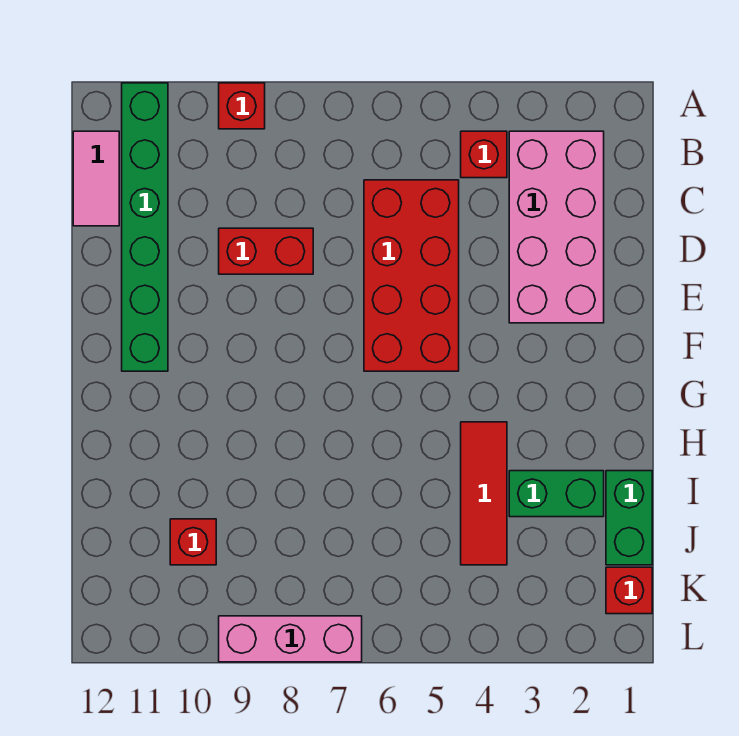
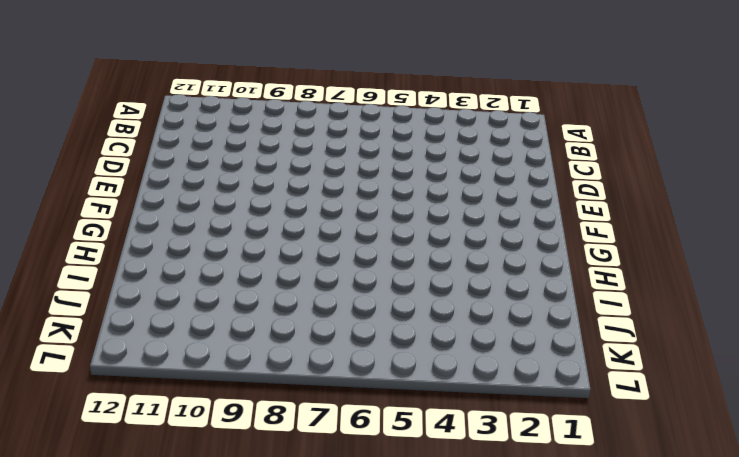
none -> red brick A9 level 1
none -> green brick A11:F11 level 1
none -> pink brick B2:E3 level 1

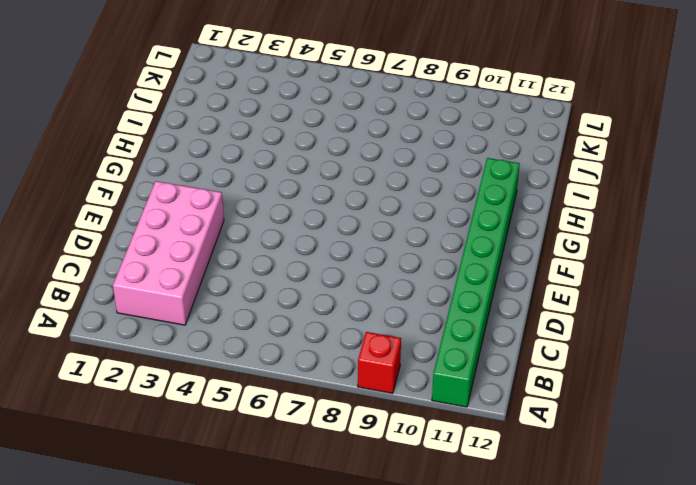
green brick A11:H11 level 1 -> green brick A11:F11 level 1
none -> red brick B4 level 1
none -> pink tile B12:C12 level 1
none -> red brick C5:F6 level 1

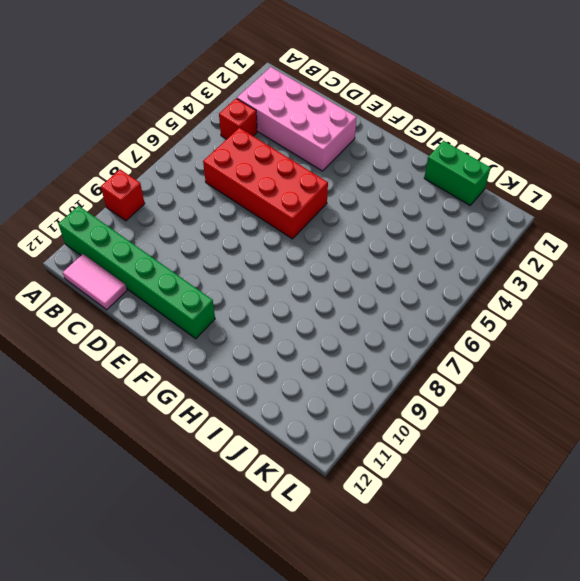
none -> red brick D8:D9 level 1
none -> red tile H4:J4 level 1
none -> green brick I2:I3 level 1

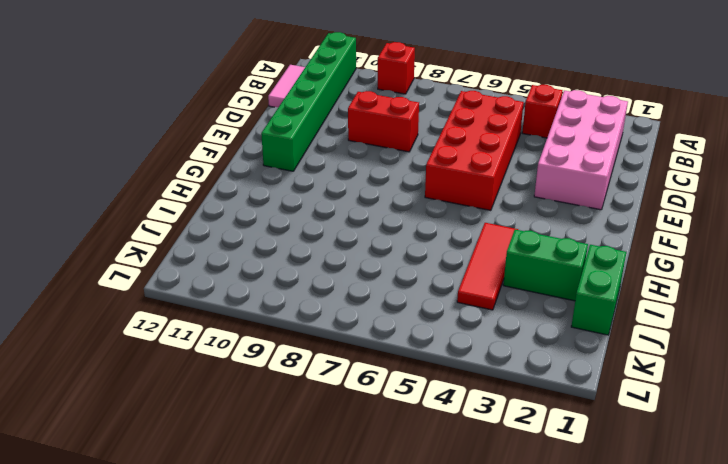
none -> red brick J10 level 1
none -> red brick K1 level 1
none -> pink brick L7:L9 level 1

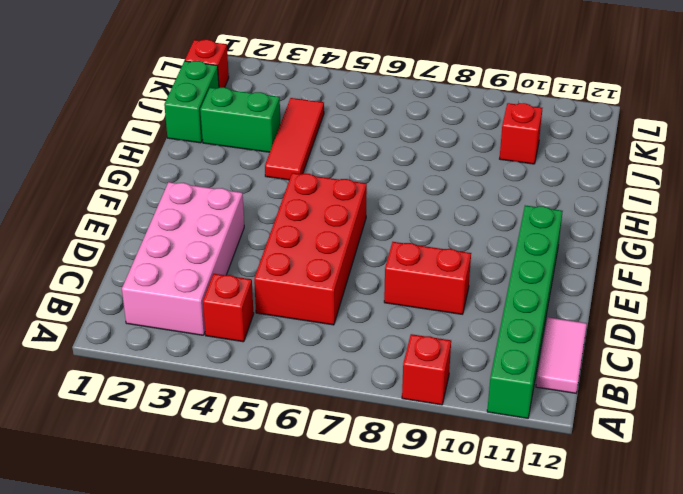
none -> pink brick L7:L9 level 1

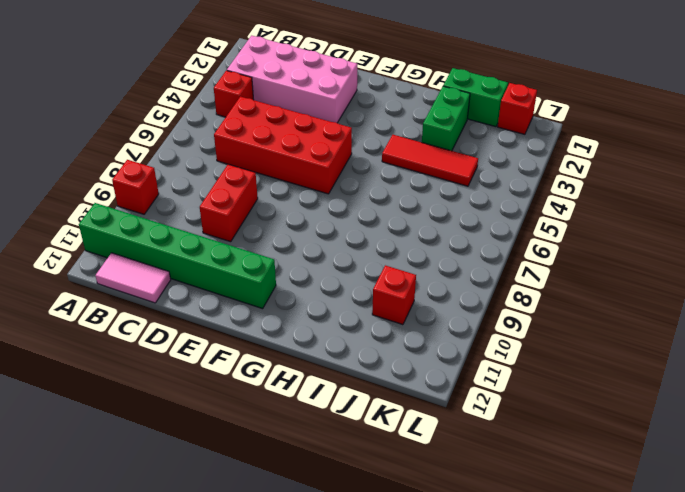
none -> pink brick L7:L9 level 1

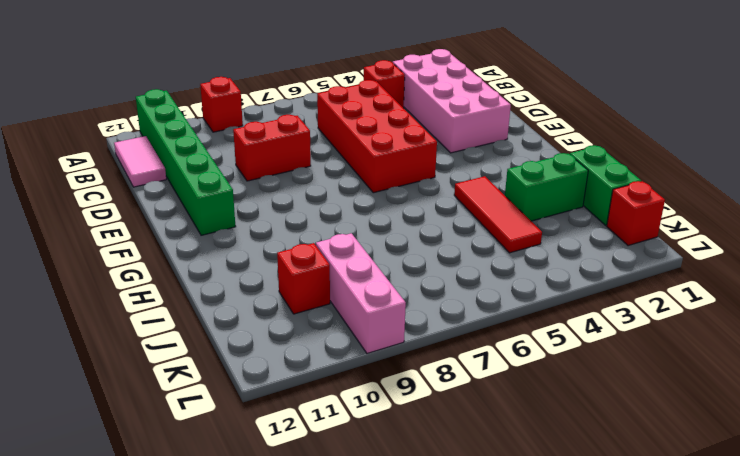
pink brick J9:L9 level 1 -> pink brick L7:L9 level 1

